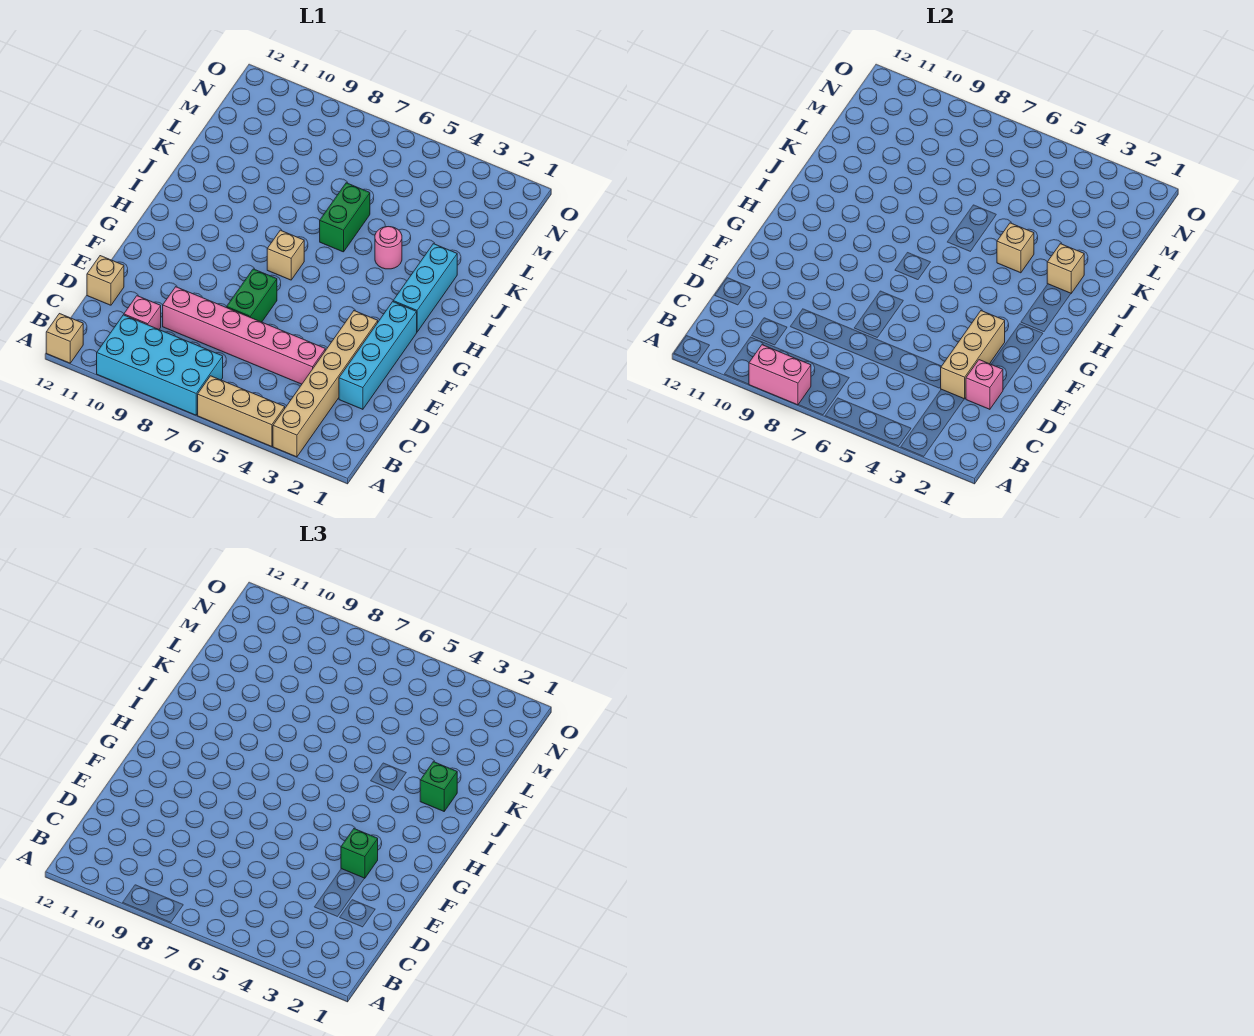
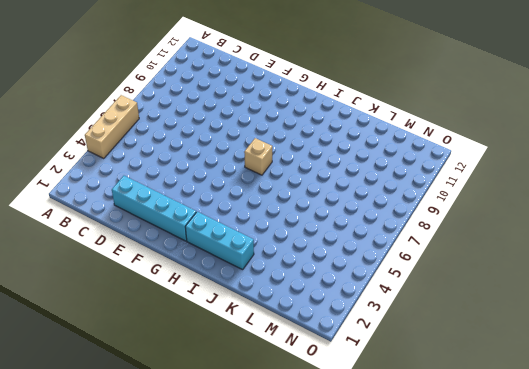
none -> tan brick A3:F3 level 1
none -> cyan brick A7:B10 level 1
none -> tan brick A12 level 1

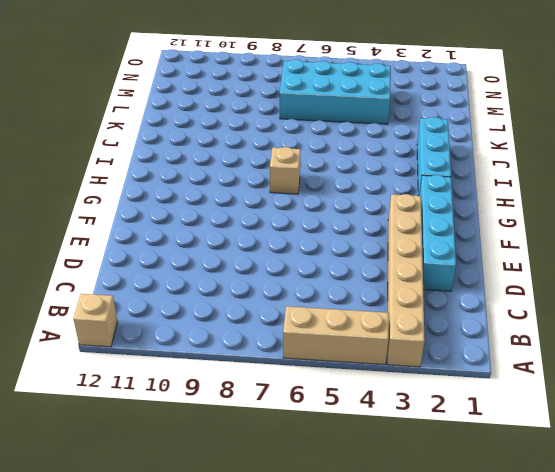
cyan brick L4:M7 level 1 -> cyan brick A7:B10 level 1
none -> pink brick C10 level 1
none -> pink brick D4:D9 level 1
none -> tan brick D12 level 1

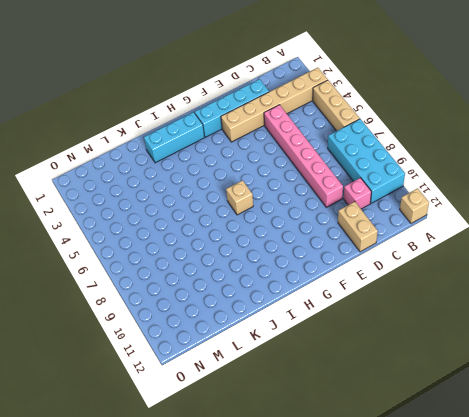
tan brick D11:D12 level 1 -> tan brick D12 level 1
none -> green brick E7:F7 level 1
none -> pink round brick J4 level 1
none -> green brick J6:K6 level 1

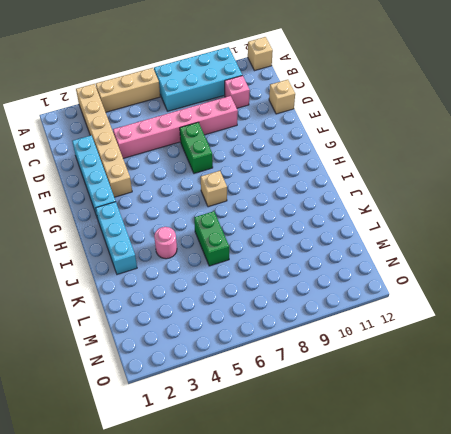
none -> pink brick A8:A9 level 2
none -> pink brick D2 level 2
none -> tan brick D3:F3 level 2

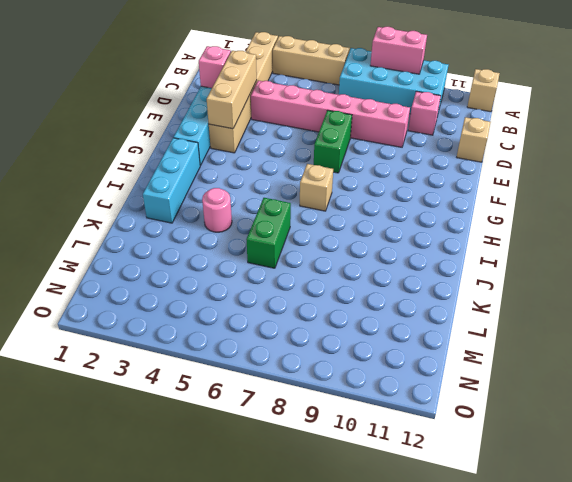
none -> tan brick J2 level 2
none -> tan brick J4 level 2
none -> green brick F3 level 3

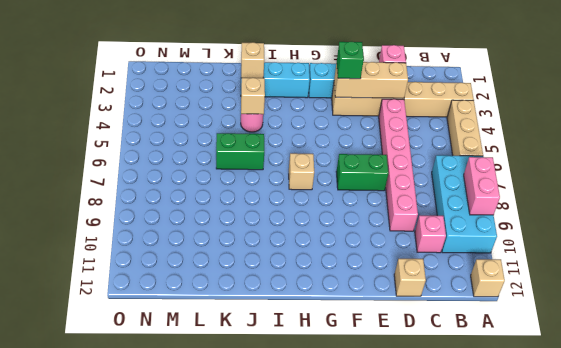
none -> green brick J2 level 3

